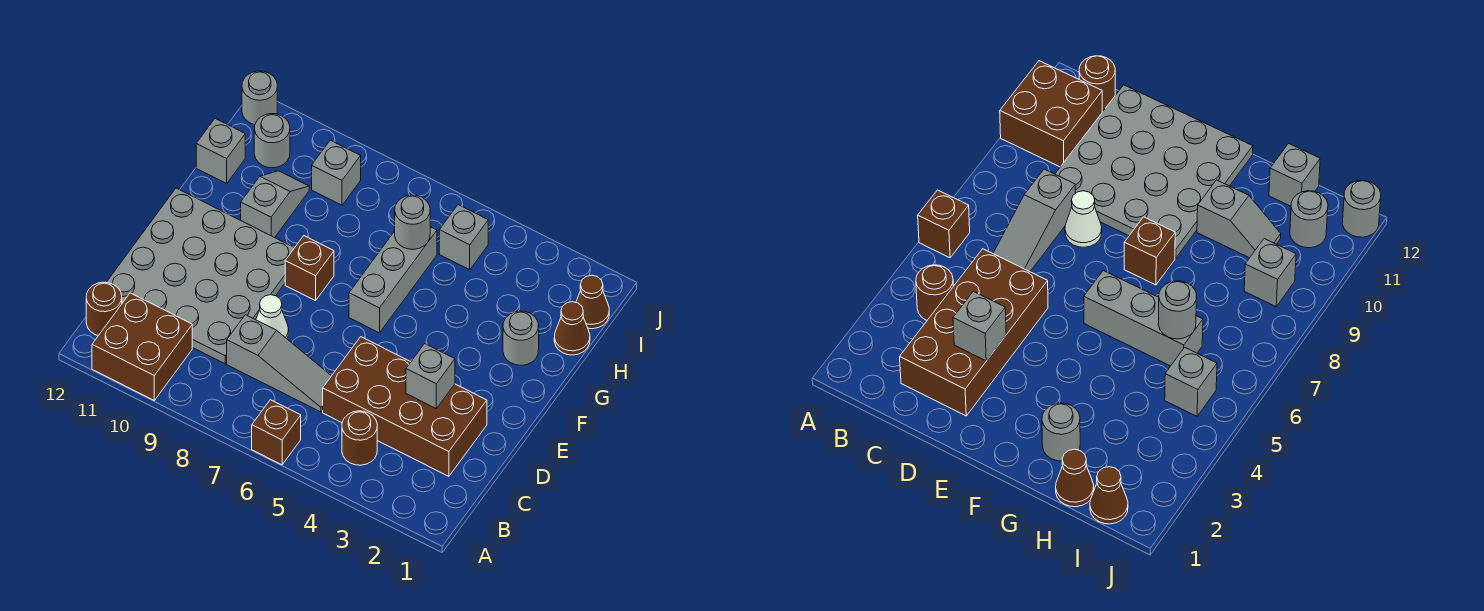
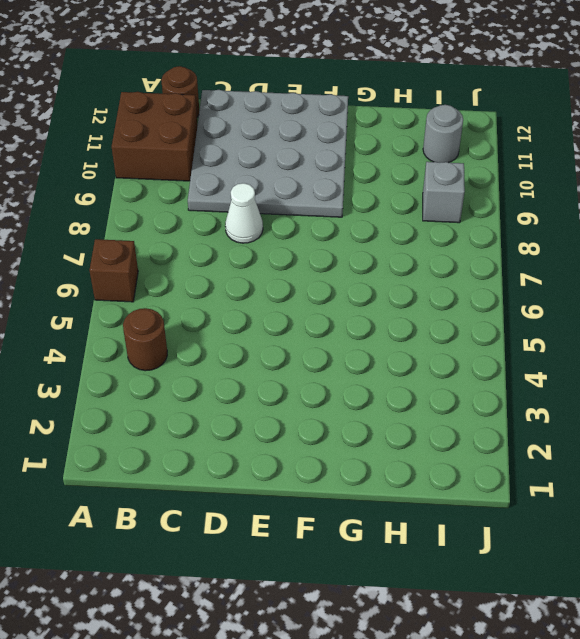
none -> brown brick C2:D5 level 1
none -> grey slope C6:C8 level 1 top 8
none -> grey brick F6:H6 level 1

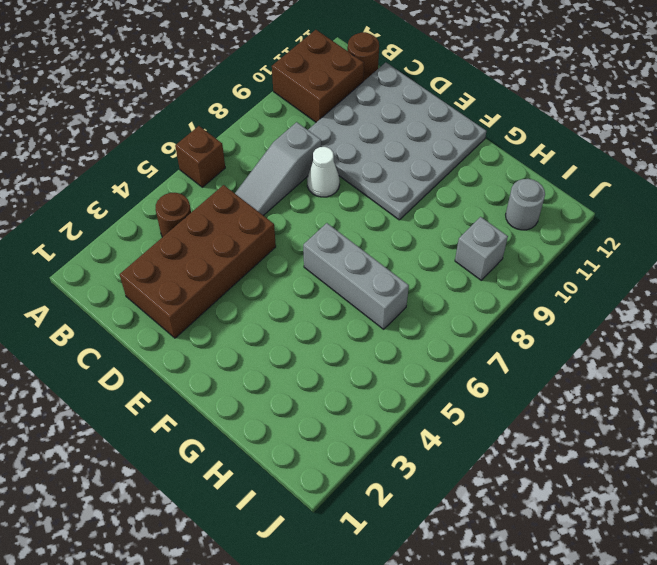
none -> brown brick F8 level 1
none -> grey round brick G2 level 1
none -> grey slope G10:H10 level 1 top G

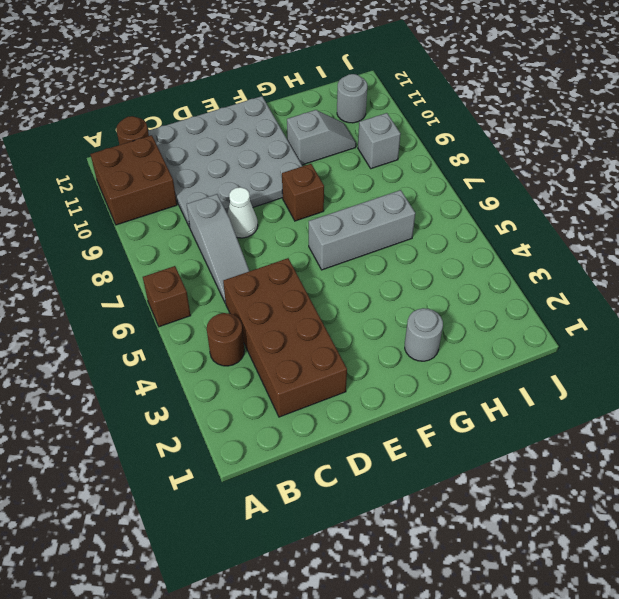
none -> brown cone H1 level 1
none -> grey brick H12 level 1
none -> brown cone I1 level 1

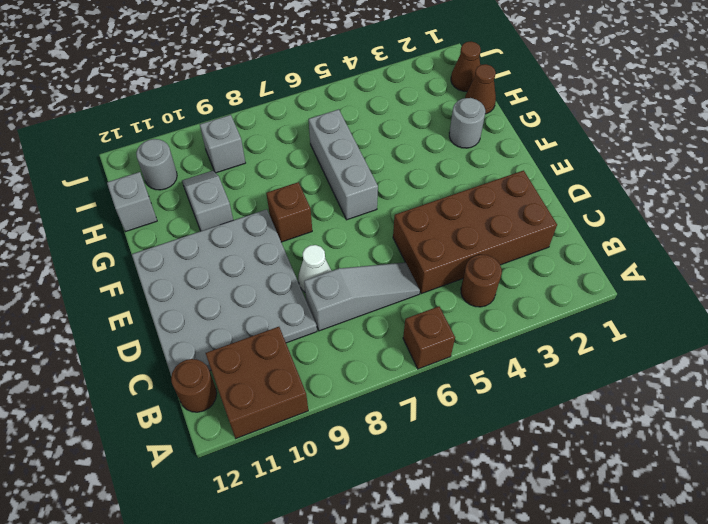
none -> grey brick I5 level 1
none -> grey round brick J12 level 1
none -> grey brick D3 level 2

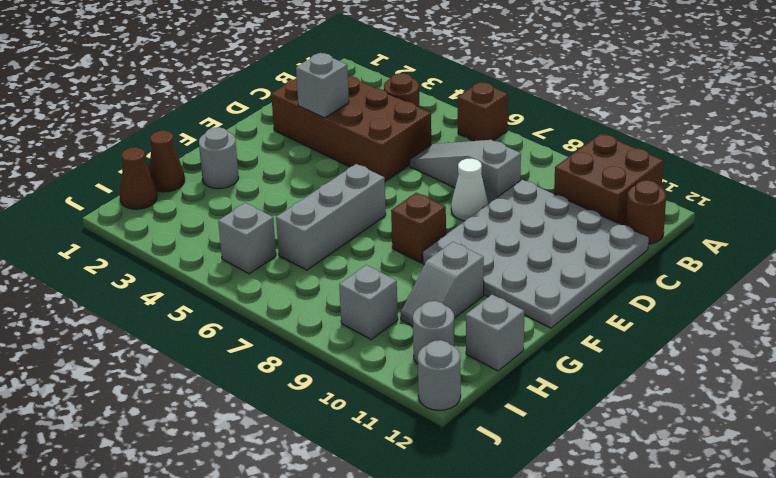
none -> grey round brick H6 level 2

